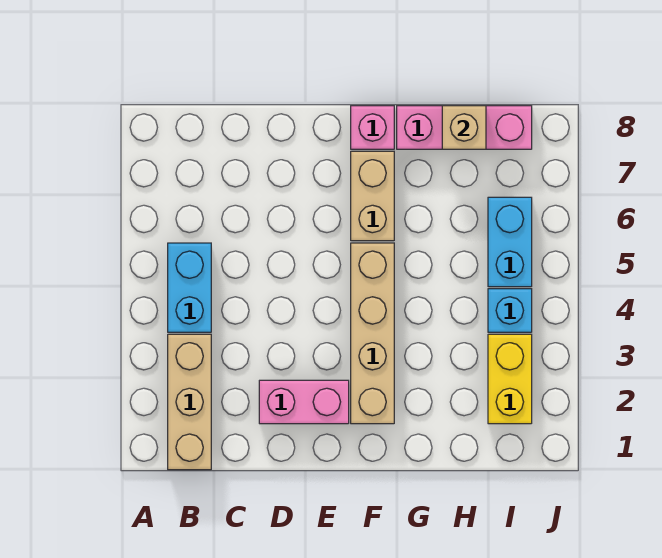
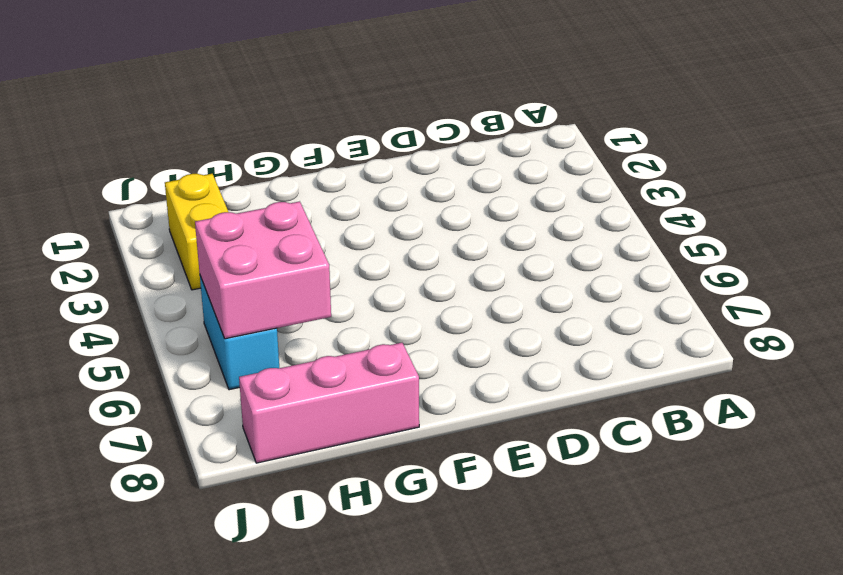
pink brick H5:I6 level 2 -> none
none -> tan brick B1:B3 level 1
none -> cyan brick B4:B5 level 1

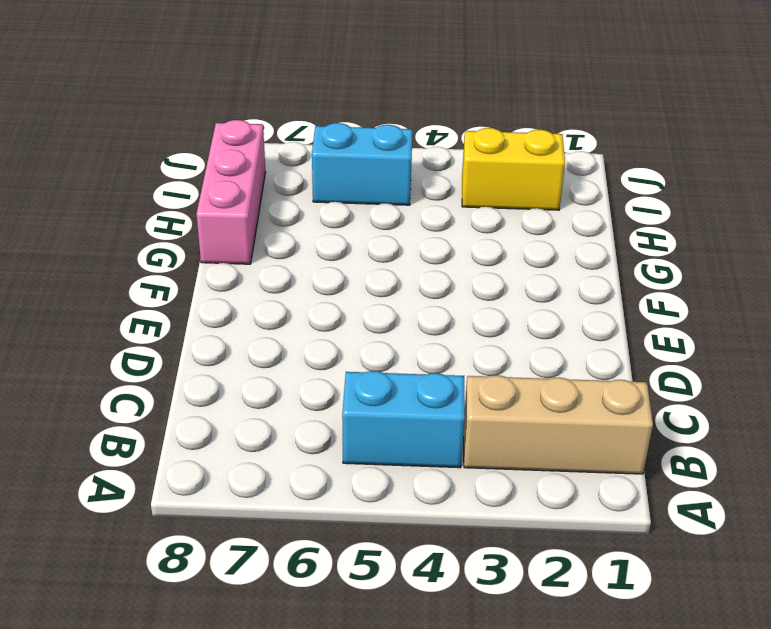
none -> pink brick D2:E2 level 1
none -> tan brick F2:F5 level 1

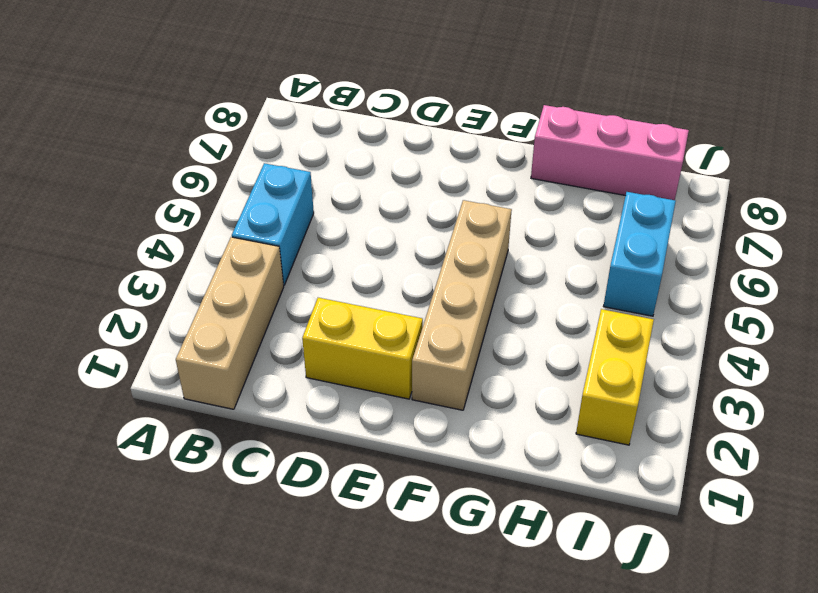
yellow brick D2:E2 level 1 -> pink brick D2:E2 level 1
none -> tan brick F6:F7 level 1
none -> pink brick F8 level 1

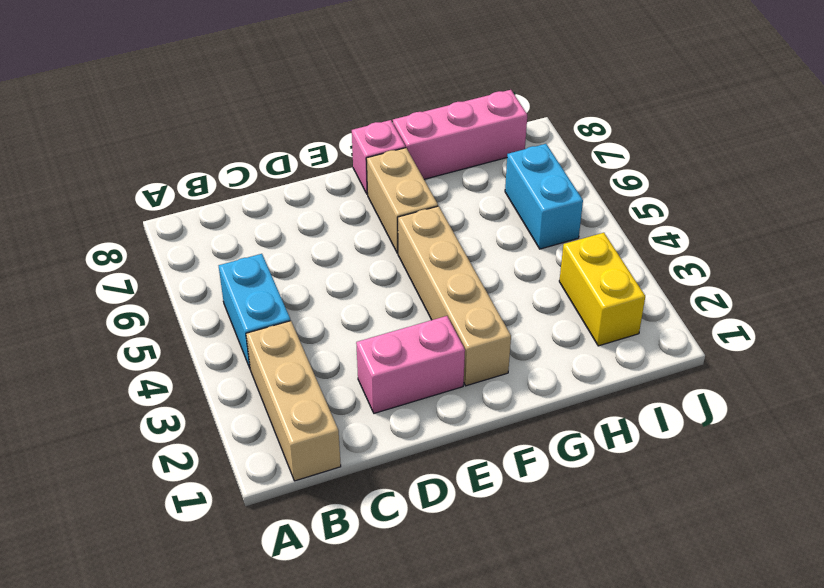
none -> cyan brick I4 level 1
none -> tan brick H8 level 2

